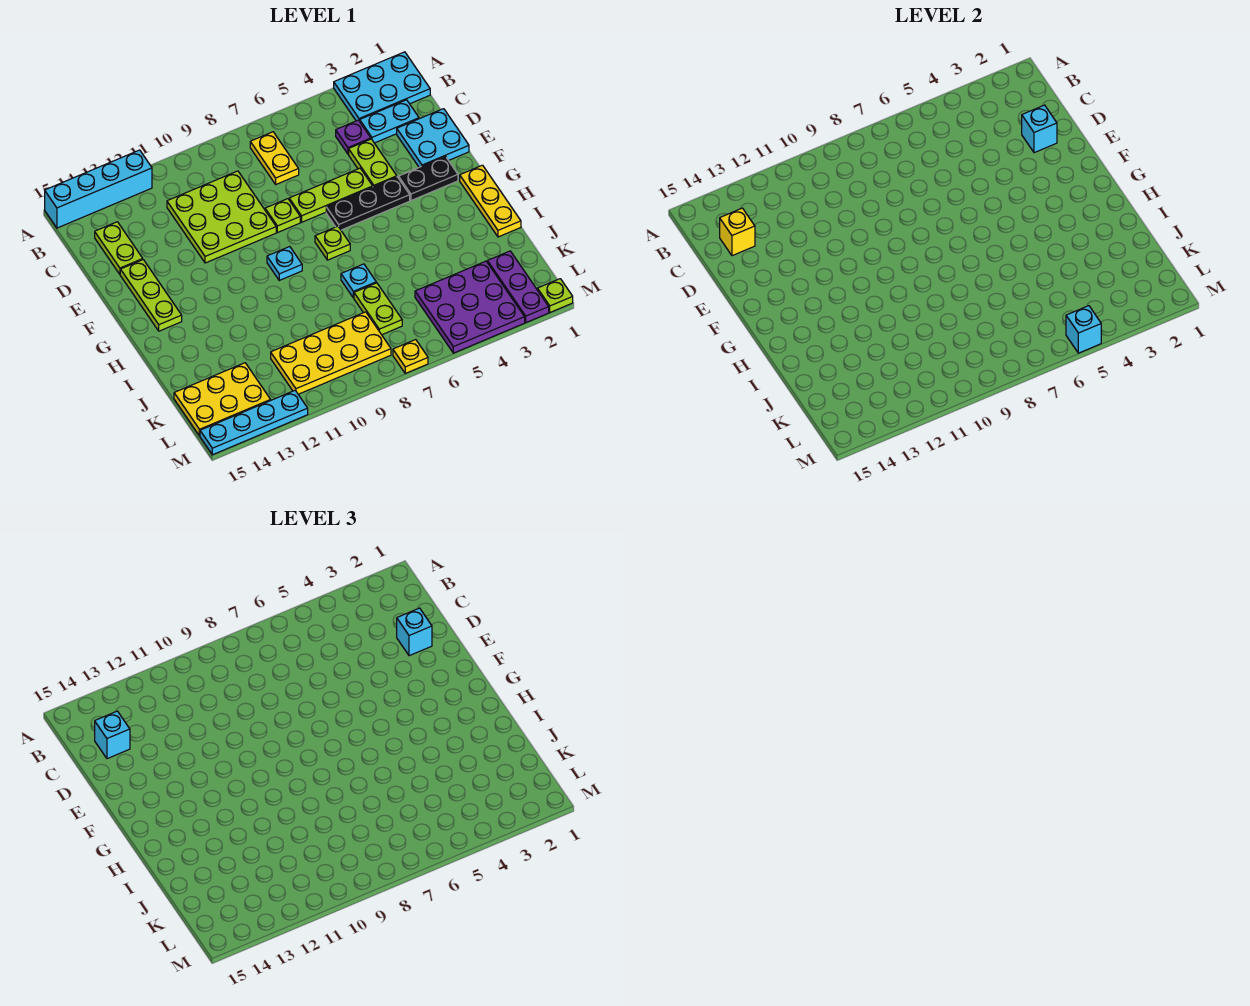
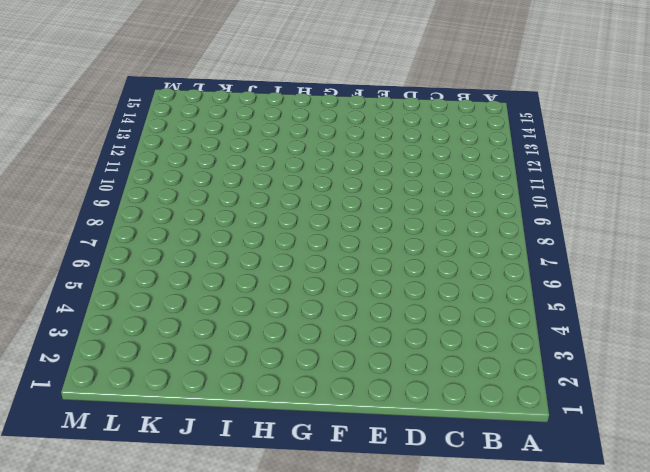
none -> cyan plate A1:B3 level 1
none -> cyan brick A12:A15 level 1
none -> yellow plate B7:C7 level 1
none -> cyan plate C2:C3 level 1

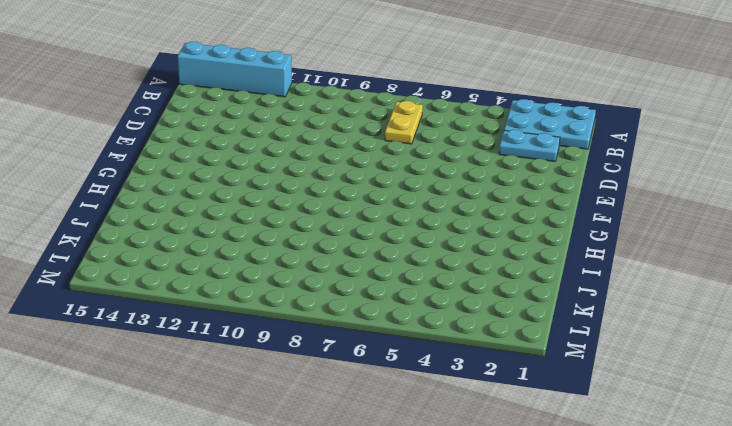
none -> purple plate C4 level 1
none -> lime plate C9:E11 level 1
none -> lime plate C14:D14 level 1
none -> cyan plate D1:E2 level 1

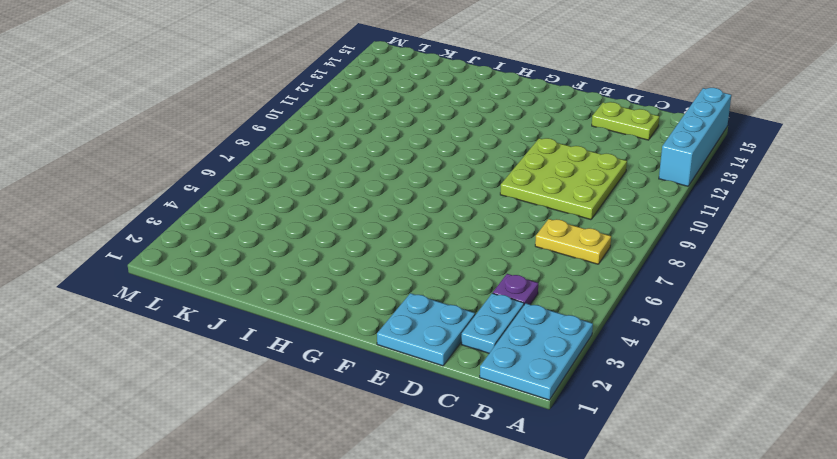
none -> lime plate D4:E4 level 1
none -> lime plate E5:E7 level 1
none -> lime plate E8 level 1
none -> lime plate E14:G14 level 1

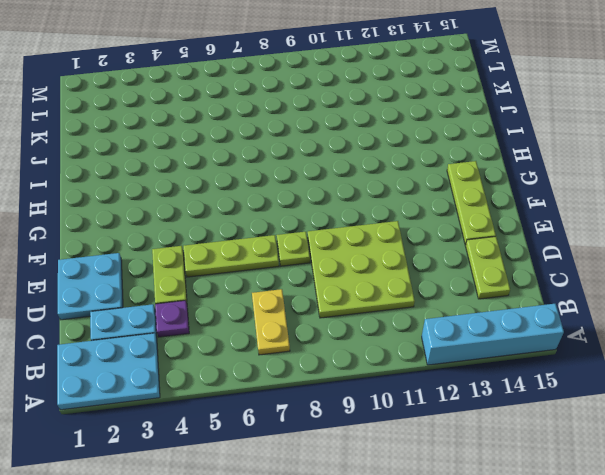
none -> black plate F2:F3 level 1
none -> black plate F4:F6 level 1
none -> yellow plate G1:I1 level 1
none -> lime plate G7 level 1

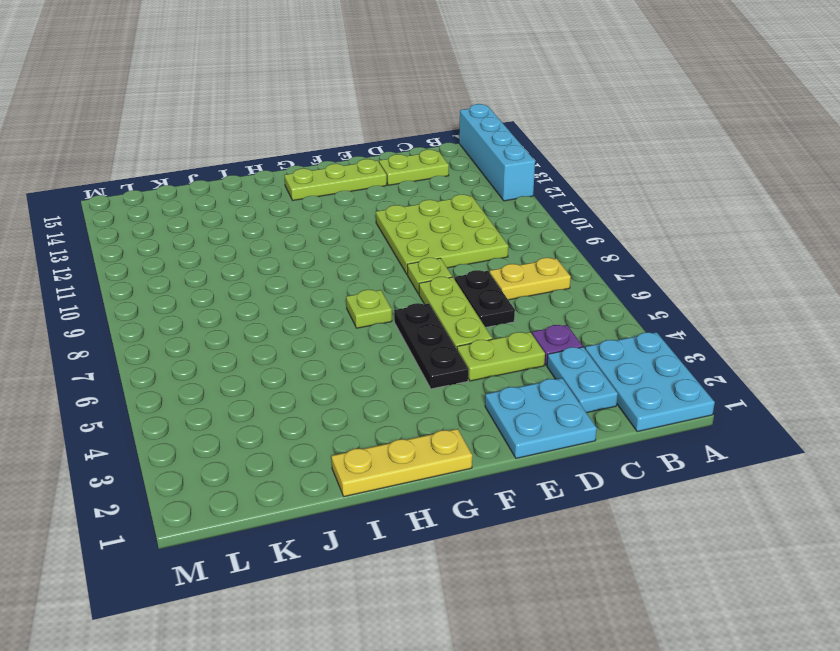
black plate D6:D7 level 1 -> black plate F2:F3 level 1
none -> cyan plate G9 level 1
none -> cyan plate I7 level 1
none -> lime plate J7:K7 level 1
none -> purple plate K2:M2 level 1

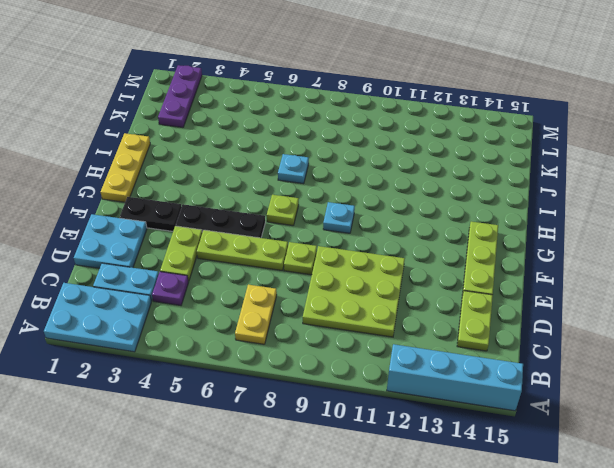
none -> lime plate J7:K7 level 1
none -> purple plate K3:M5 level 1
none -> yellow plate K8:L11 level 1
none -> yellow plate K13:L15 level 1

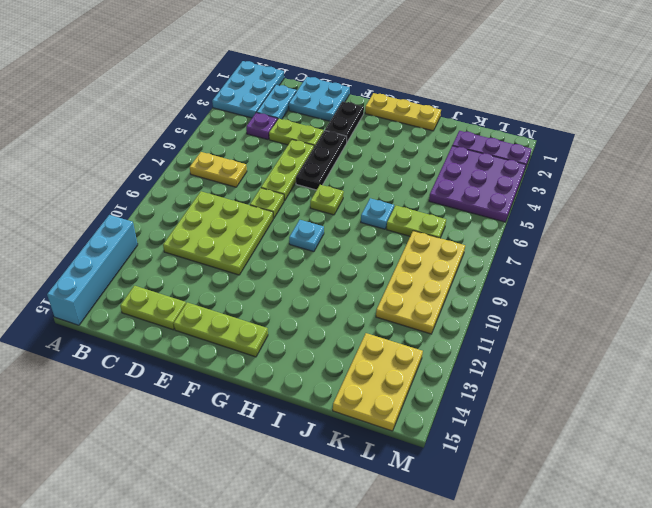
none -> lime plate M1 level 1
none -> yellow plate M7 level 1
none -> cyan plate M12:M15 level 1
none -> yellow brick C14 level 2

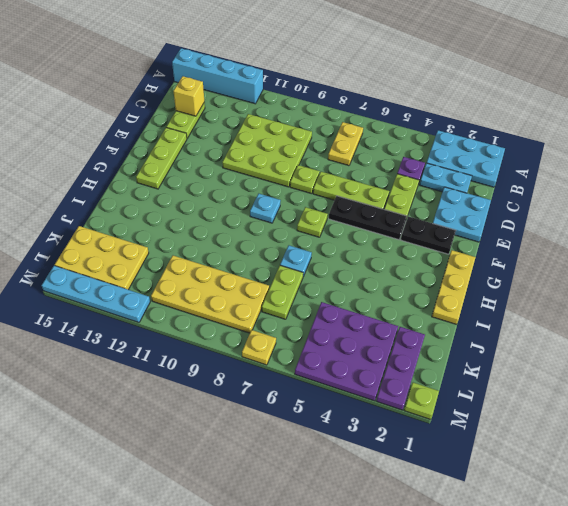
none -> cyan brick D2 level 2
none -> cyan brick M5 level 2
none -> cyan brick C14 level 3
none -> cyan brick D2 level 3

